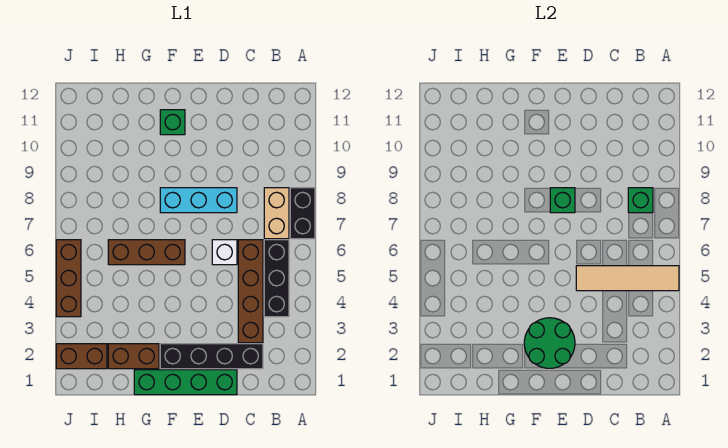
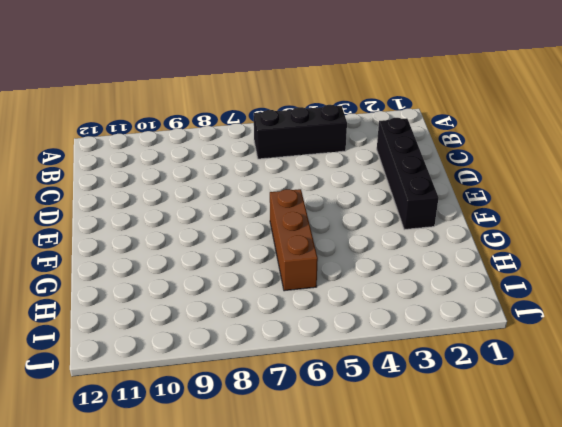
none -> black brick A7:A8 level 1
none -> tan brick B7:B8 level 1
none -> brown brick C3:C6 level 1

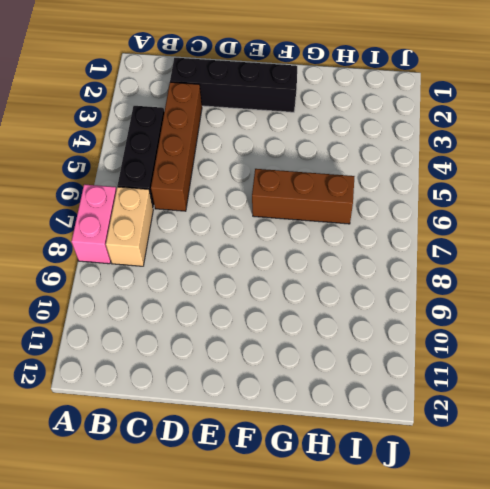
pink brick A7:A8 level 1 -> black brick A7:A8 level 1
none -> green brick D1:G1 level 1
none -> white brick D6 level 1
none -> cyan brick D8:F8 level 1

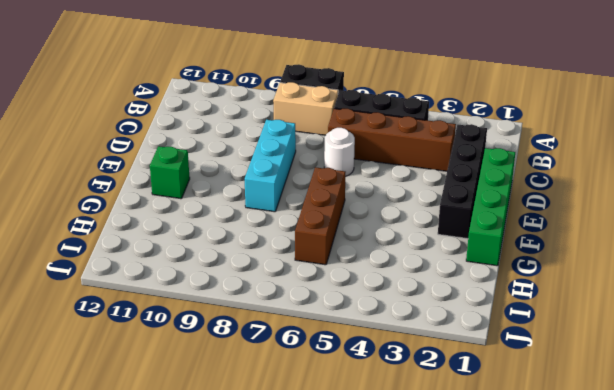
white round brick D6 level 1 -> white brick D6 level 1
none -> brown brick G2:H2 level 1
none -> brown brick I2:J2 level 1
none -> brown brick J4:J6 level 1

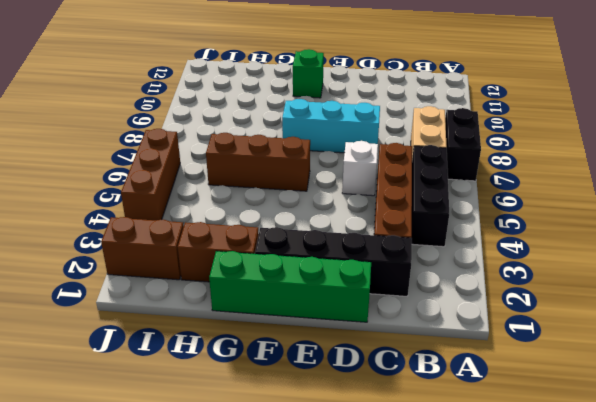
none -> tan tile A5:D5 level 2
none -> green brick B8 level 2
none -> green round brick E2:F3 level 2

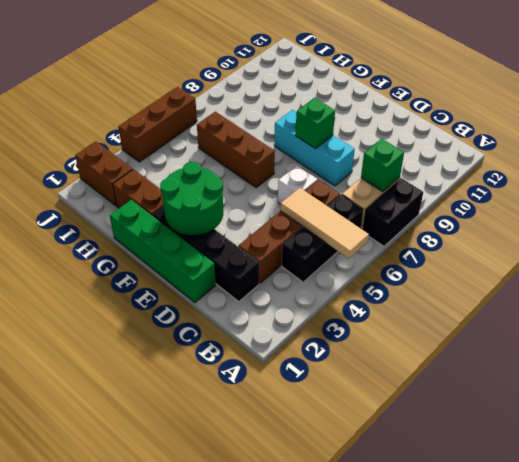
tan tile A5:C5 level 2 -> tan tile A5:D5 level 2
none -> green brick F11 level 1

